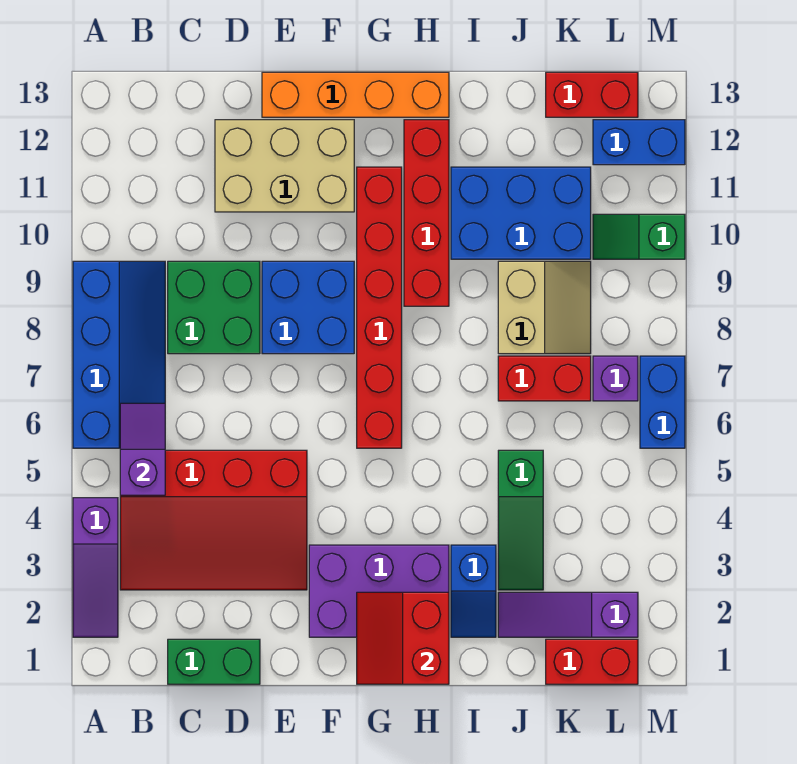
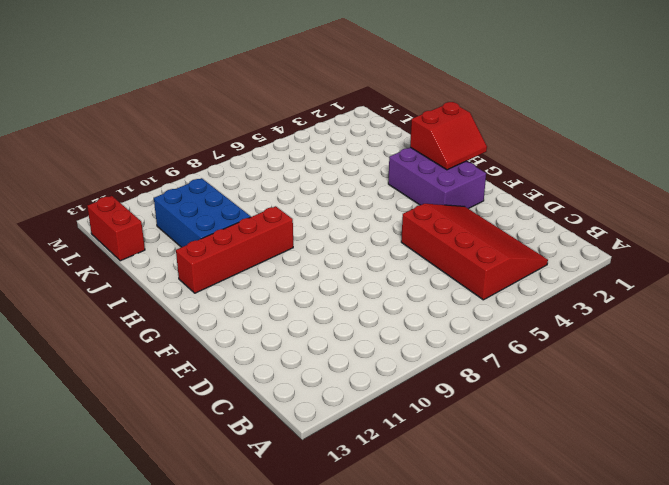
none -> purple slope A2:A4 level 1 top 4
none -> blue slope A6:B9 level 1 top A
none -> green brick C1:D1 level 1

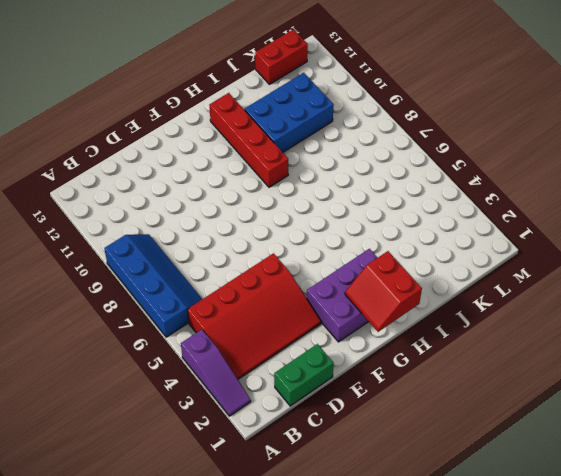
none -> green brick C8:D9 level 1
none -> tan brick D11:F12 level 1
none -> blue brick E8:F9 level 1

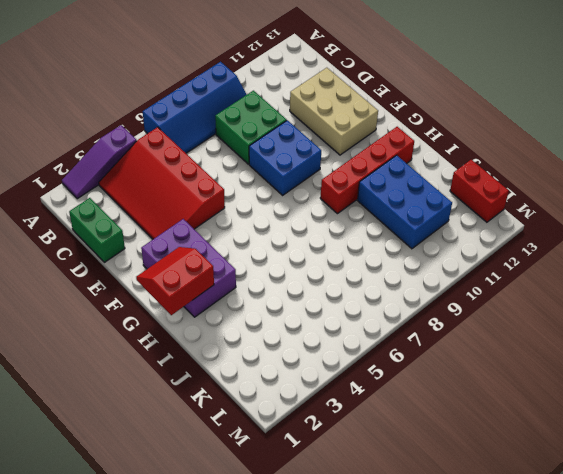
none -> orange brick E13:H13 level 1
none -> red brick G6:G11 level 1
none -> blue slope I2:I3 level 1 top 3

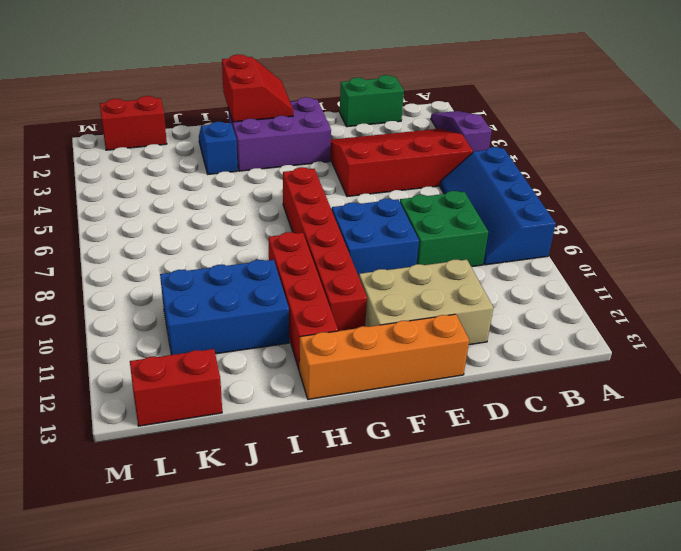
none -> purple slope J2:L2 level 1 top L
none -> green slope J3:J5 level 1 top 5
none -> red brick J7:K7 level 1

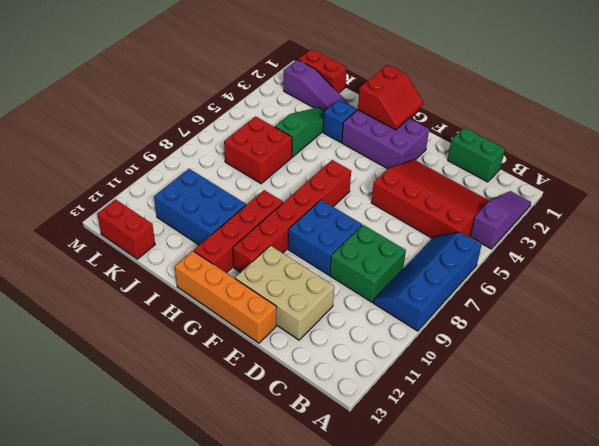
red brick J6:K7 level 1 -> red brick J7:K7 level 1
none -> tan slope J8:K9 level 1 top J
none -> purple brick L7 level 1
none -> green slope L10:M10 level 1 top M

